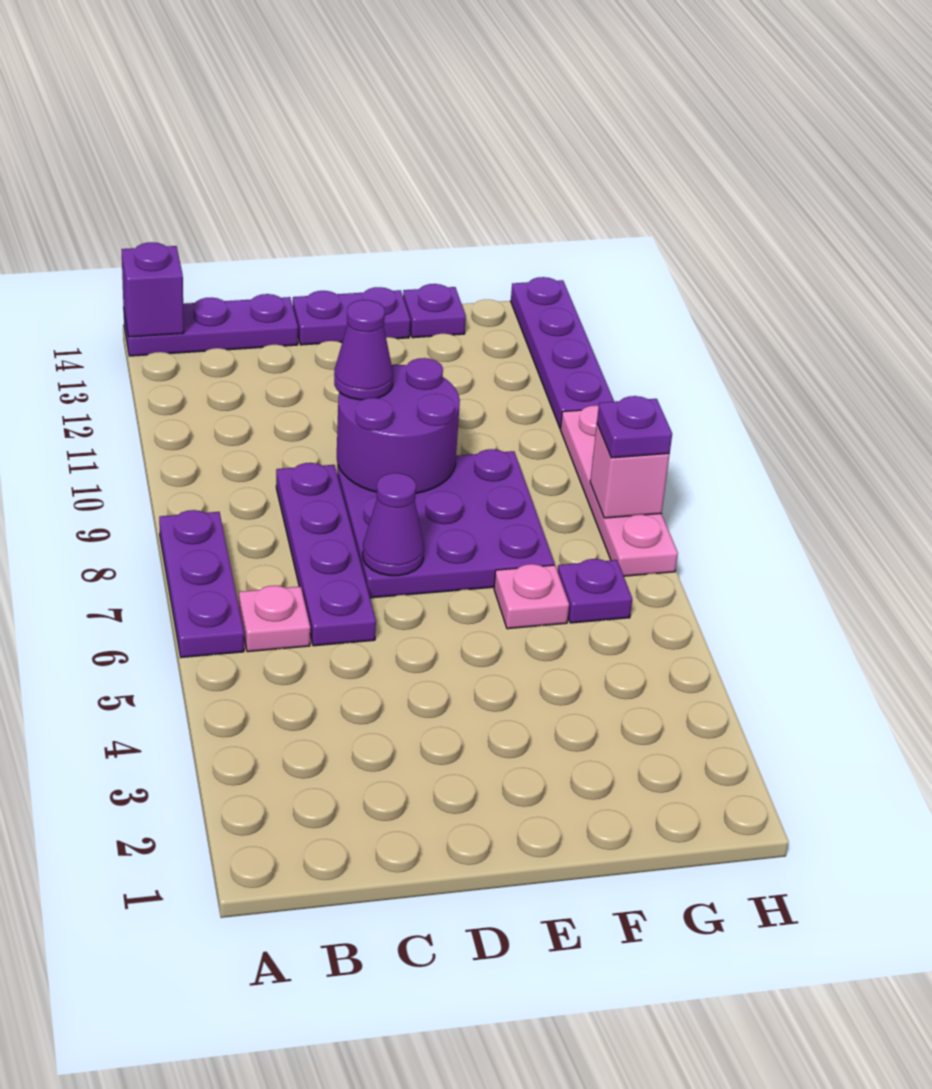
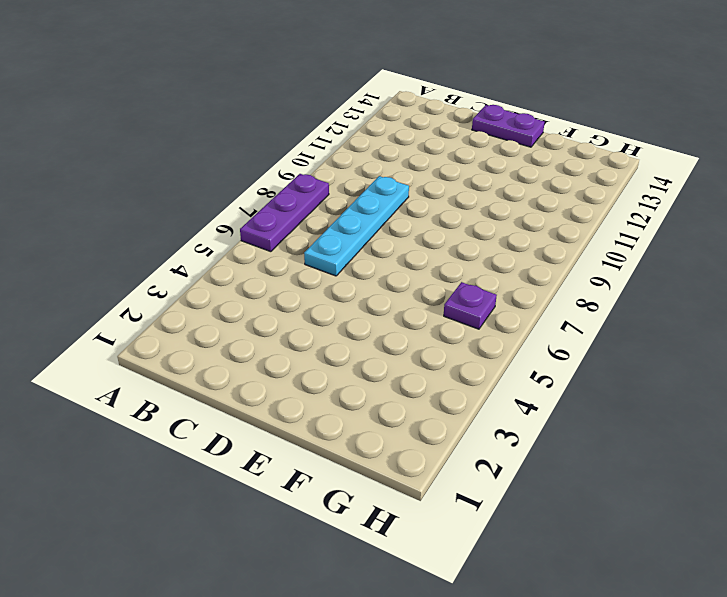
cyan plate C6:C9 level 1 -> purple plate C6:C9 level 1
none -> purple plate A14:C14 level 1
none -> pink plate B6 level 1
none -> purple plate D7:F9 level 1

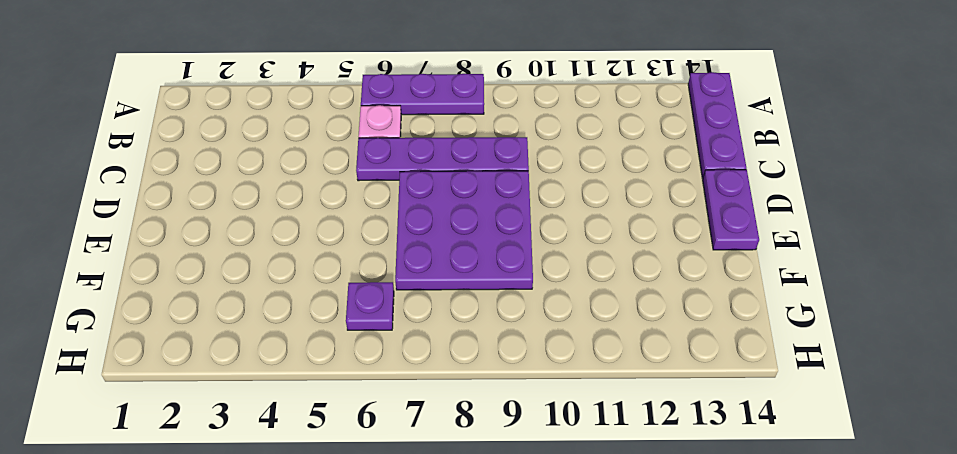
none -> pink plate F6 level 1
none -> purple plate F14 level 1
none -> pink plate H7:H10 level 1

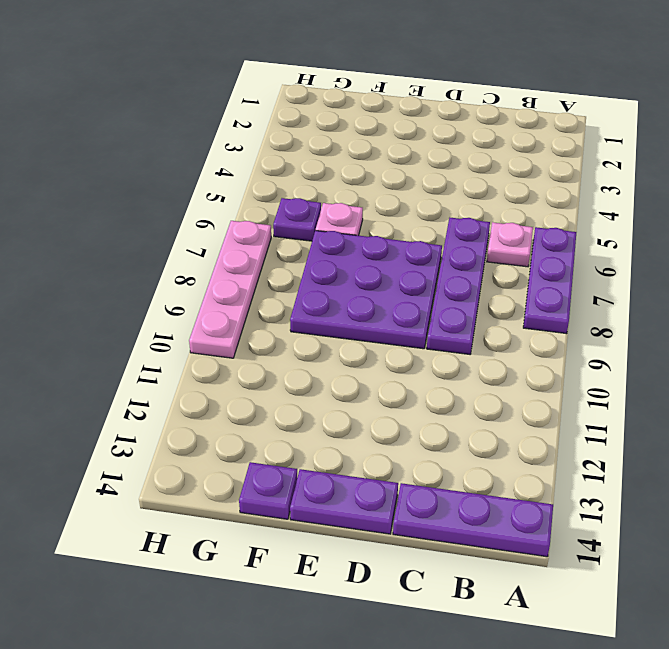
none -> purple plate H11:H14 level 1
none -> purple brick A14 level 2
none -> purple cone D7 level 2

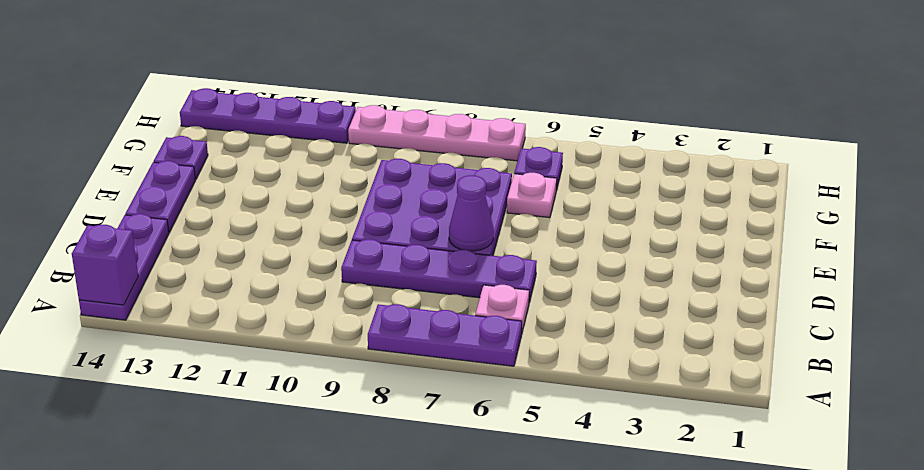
none -> purple round brick D9:E10 level 2
none -> pink brick H8 level 2
none -> purple cone D10 level 3

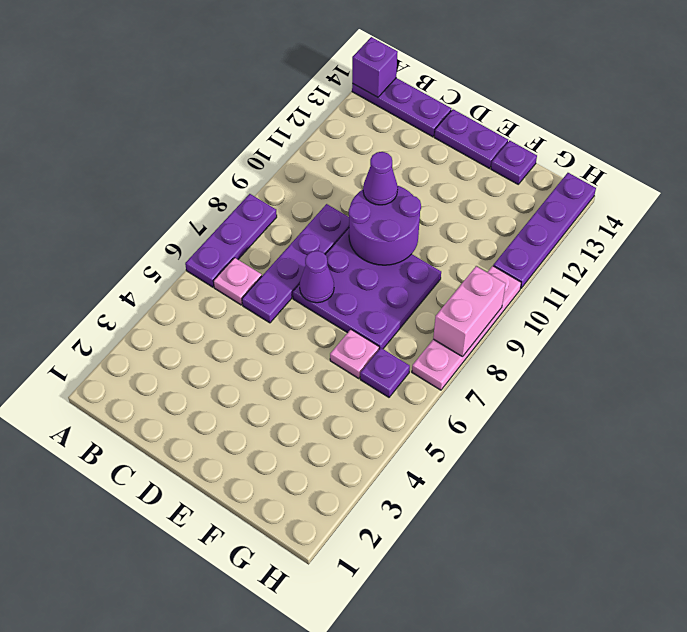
pink brick H8:H9 level 2 -> pink brick H8 level 2
none -> purple plate H8 level 3

